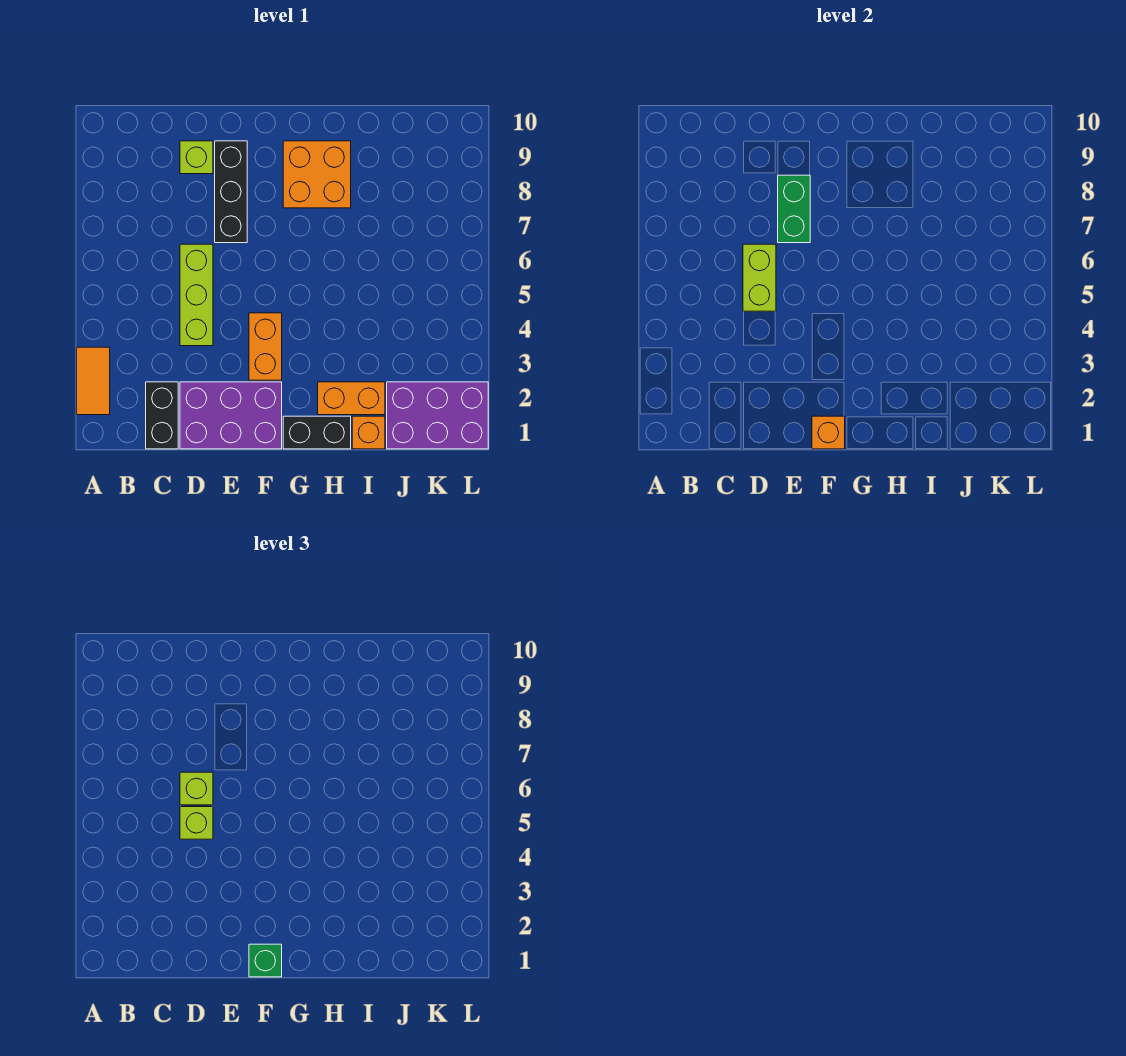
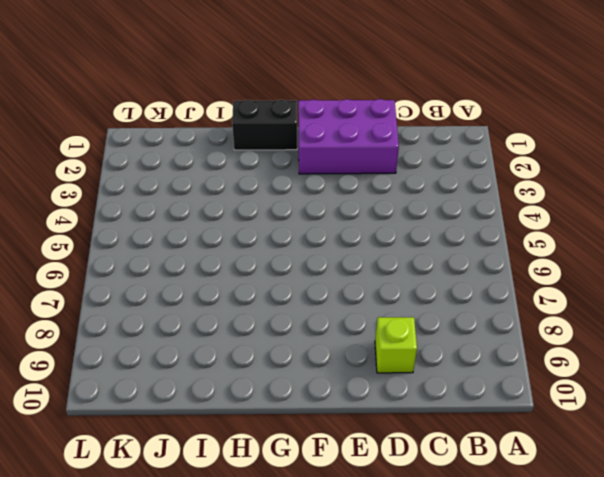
none -> orange tile A2:A3 level 1
none -> black brick C1:C2 level 1
none -> lime brick D4:D6 level 1

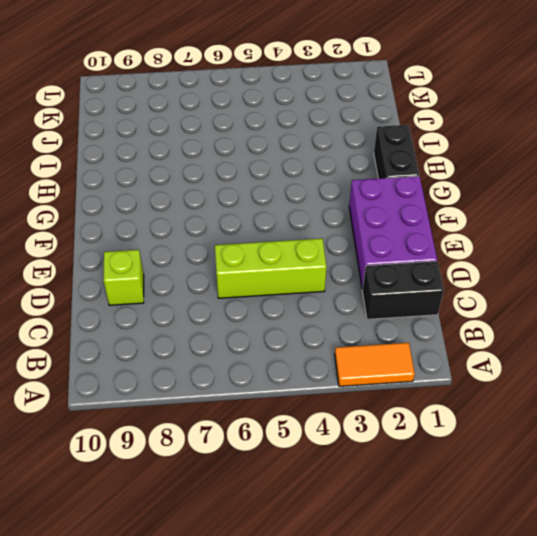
none -> black brick E7:E9 level 1
none -> orange brick F3:F4 level 1
none -> orange brick G8:H9 level 1

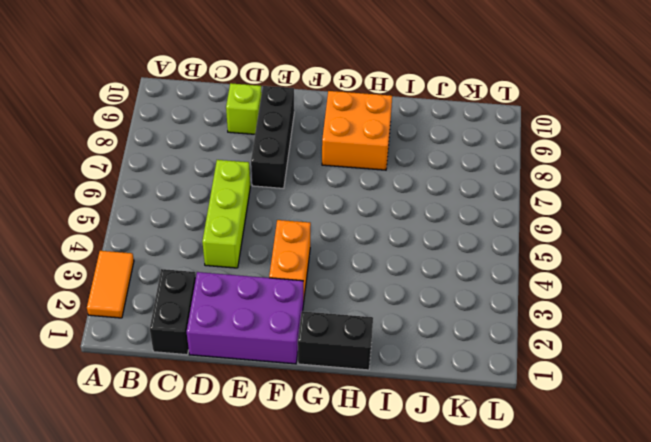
none -> orange brick H2:I2 level 1
none -> orange brick I1 level 1
none -> purple brick J1:L2 level 1

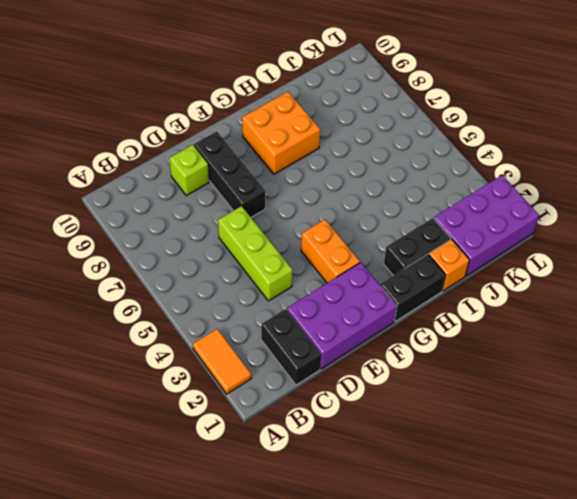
black brick H2:I2 level 1 -> orange brick H2:I2 level 1
none -> lime brick D5:D6 level 2
none -> green brick E7:E8 level 2
none -> orange brick F1 level 2

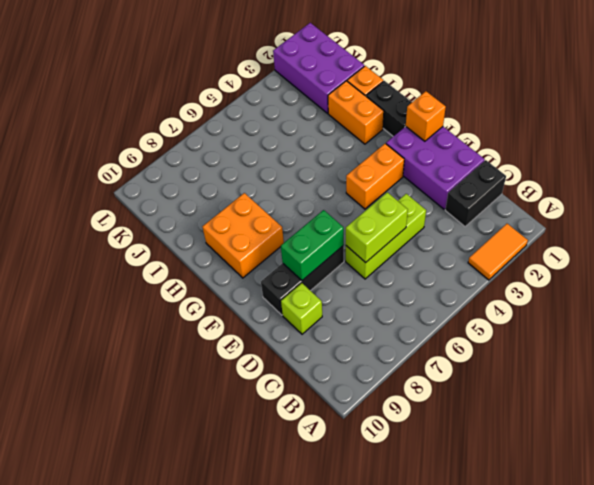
none -> lime brick D5 level 3
none -> lime brick D6 level 3
none -> green brick F1 level 3

